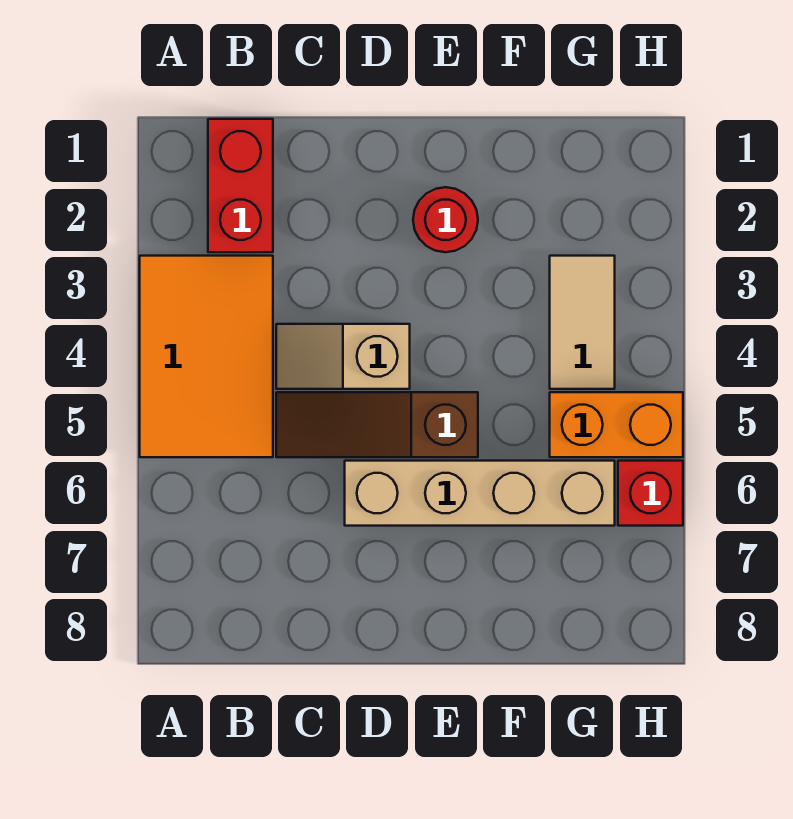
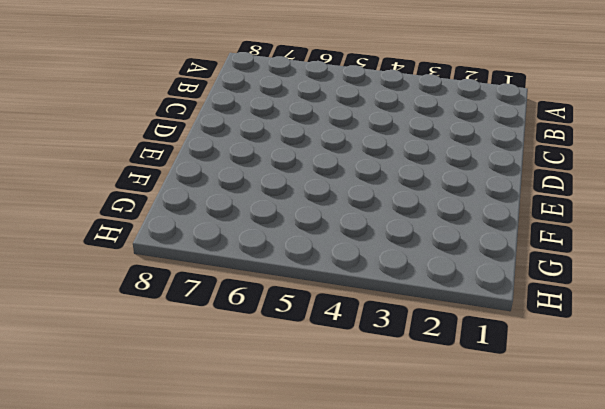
none -> orange tile A3:B5 level 1
none -> red brick B1:B2 level 1

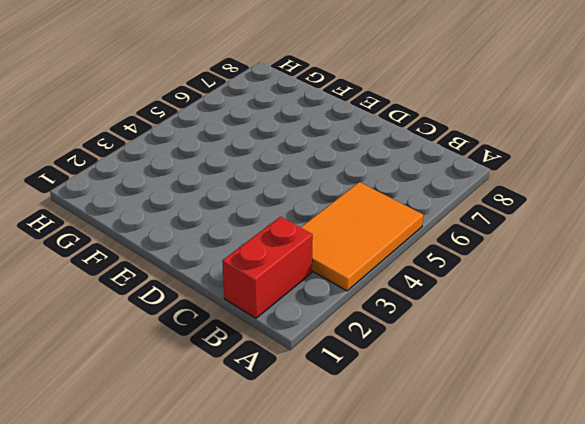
none -> tan slope C4:D4 level 1 top D
none -> brown slope C5:E5 level 1 top E

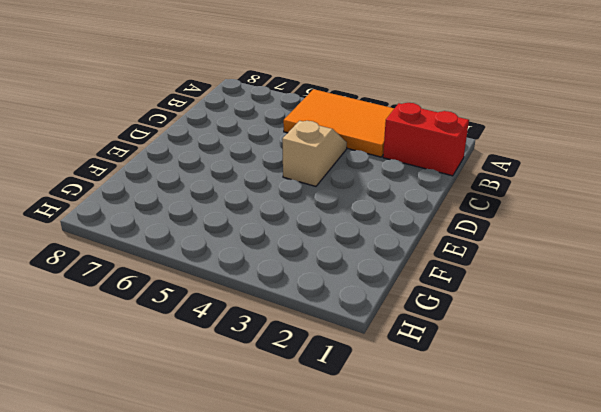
none -> brown slope C5:E5 level 1 top E
none -> tan brick D6:G6 level 1

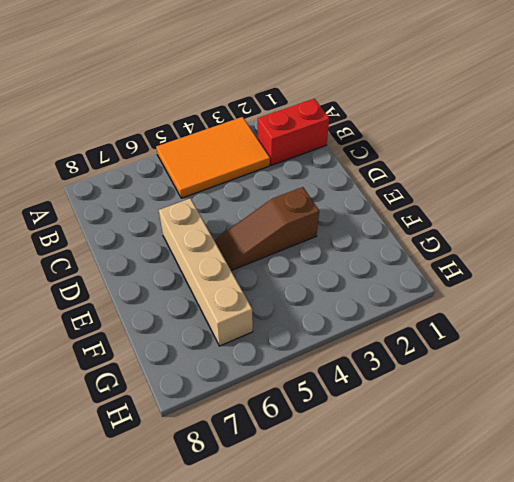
brown slope E3:E5 level 1 top 3 -> brown slope C5:E5 level 1 top E
none -> tan slope C4:D4 level 1 top D
none -> red round brick E2 level 1

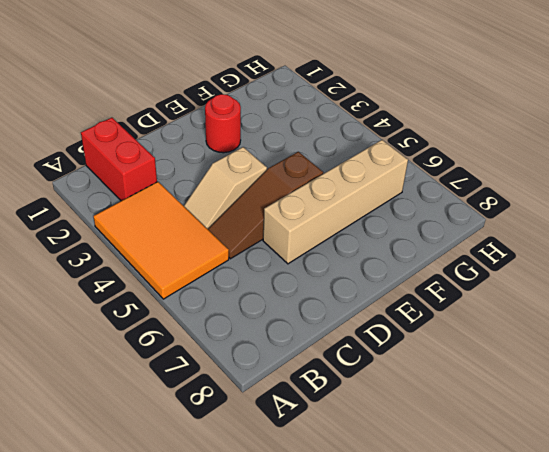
none -> tan tile G3:G4 level 1
none -> orange brick G5:H5 level 1

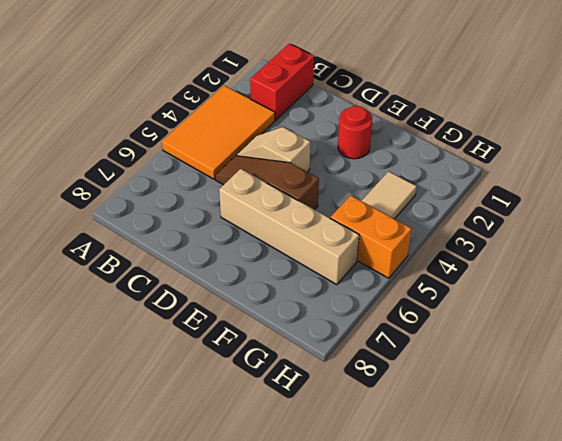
none -> red brick H6 level 1

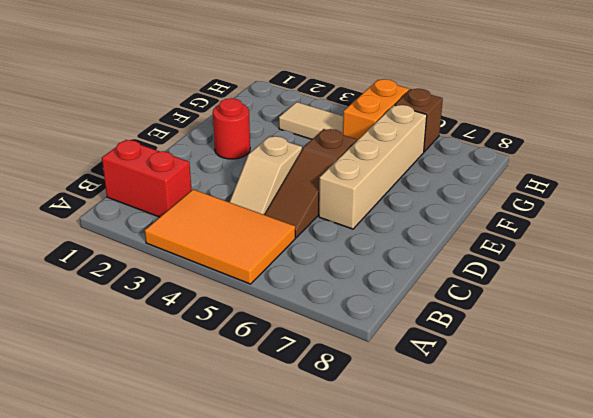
brown brick H6 level 1 -> red brick H6 level 1

